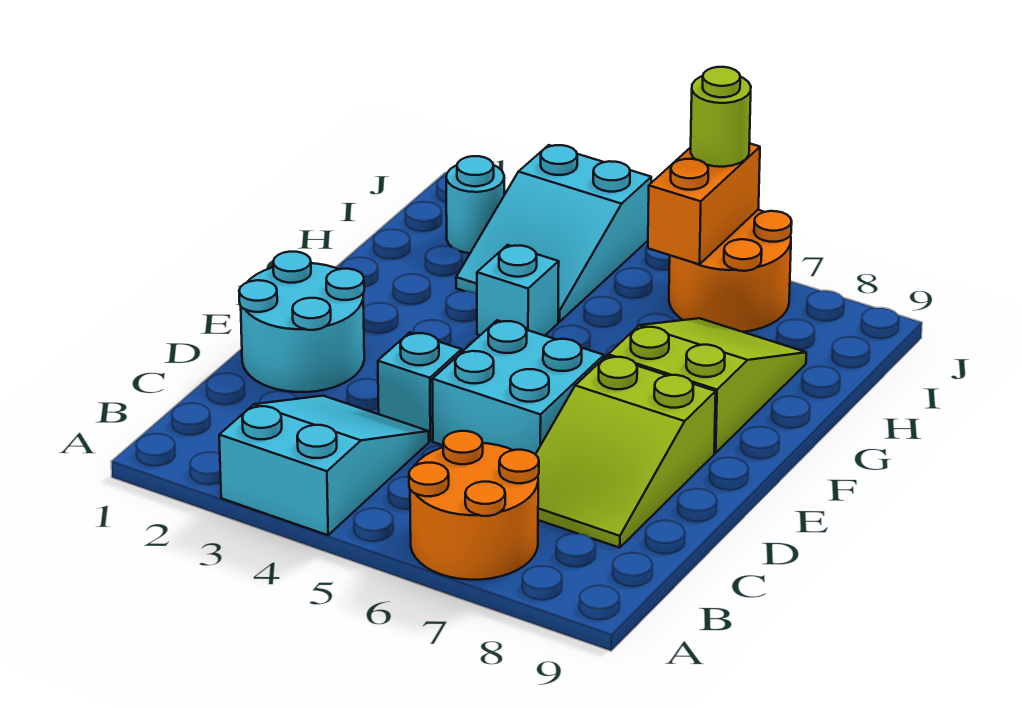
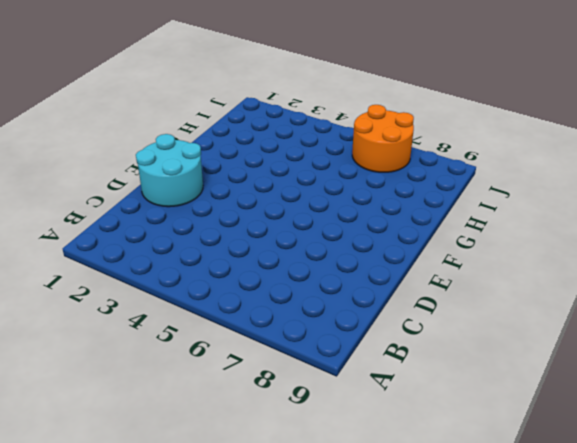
none -> cyan slope A3:C4 level 1 top A
none -> orange round brick A6:B7 level 1
none -> lime slope C7:E8 level 1 top E

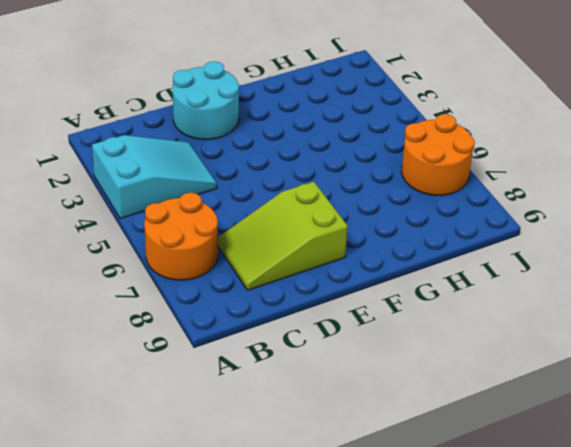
none -> cyan brick D4 level 1
none -> cyan brick D5:E6 level 1
none -> lime slope F7:H8 level 1 top F

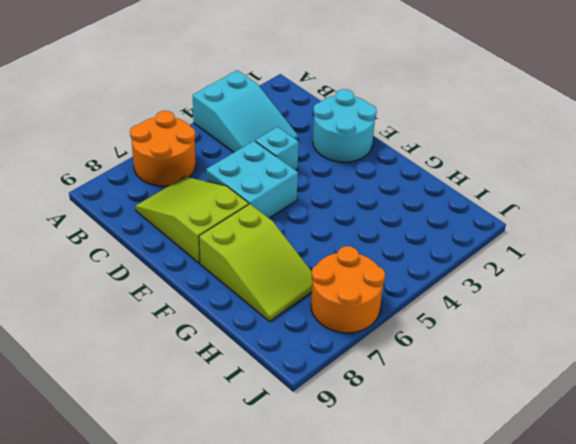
none -> cyan brick G4 level 1
none -> cyan slope H3:J4 level 1 top J
none -> cyan round brick I2 level 1

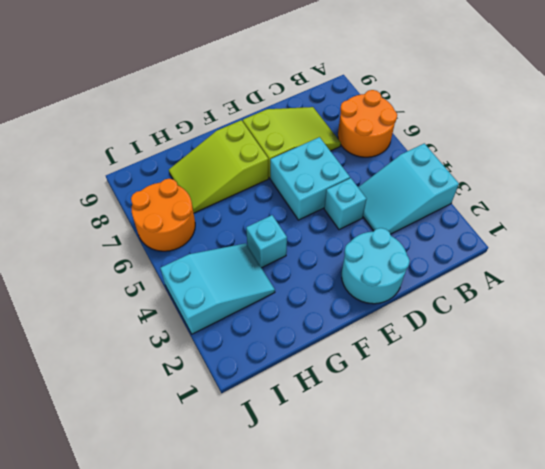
none -> cyan round brick I2 level 1
none -> orange brick I6:J6 level 2
none -> lime round brick J6 level 3

